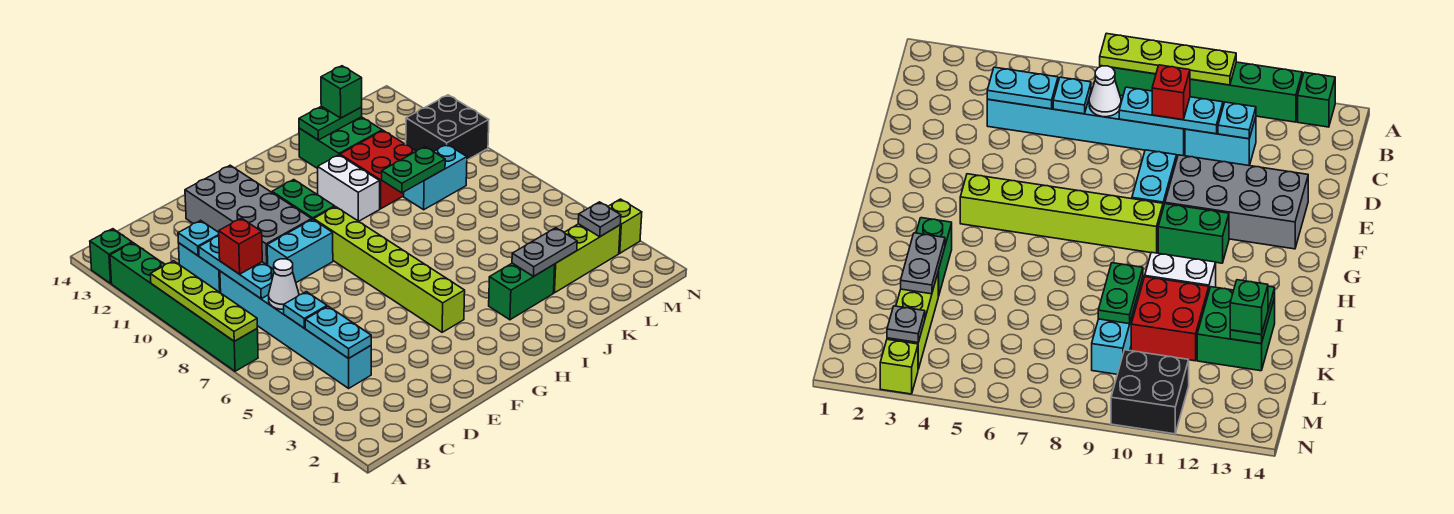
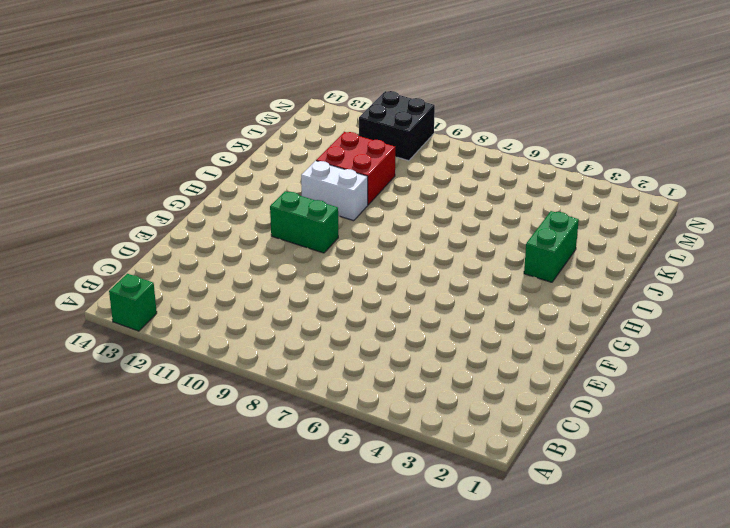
none -> green brick A7:A12 level 1
none -> cyan brick C4:C9 level 1
none -> cyan brick C10:C11 level 1

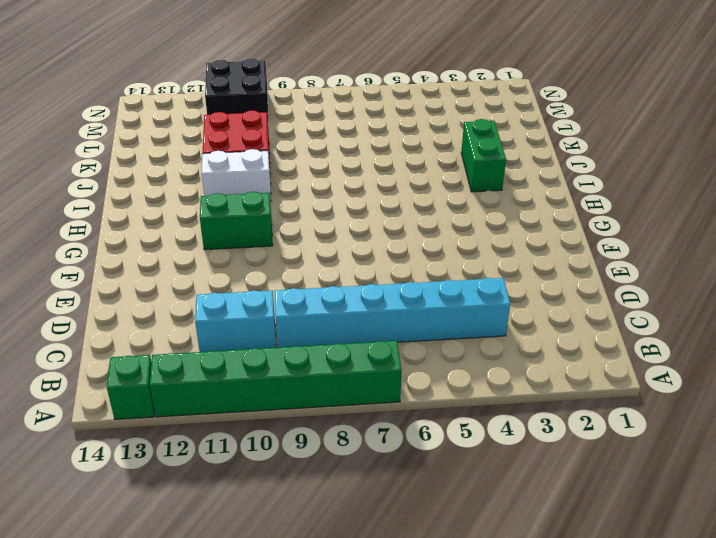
none -> cyan brick E9:F9 level 1
none -> grey brick E10:F13 level 1
none -> lime brick G4:G9 level 1

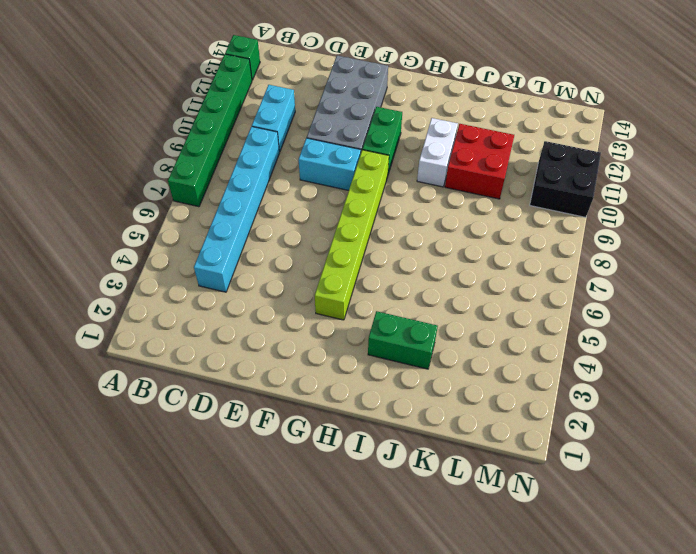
none -> green brick J12:K13 level 1
none -> lime brick K3:M3 level 1
none -> cyan brick K9:L9 level 1

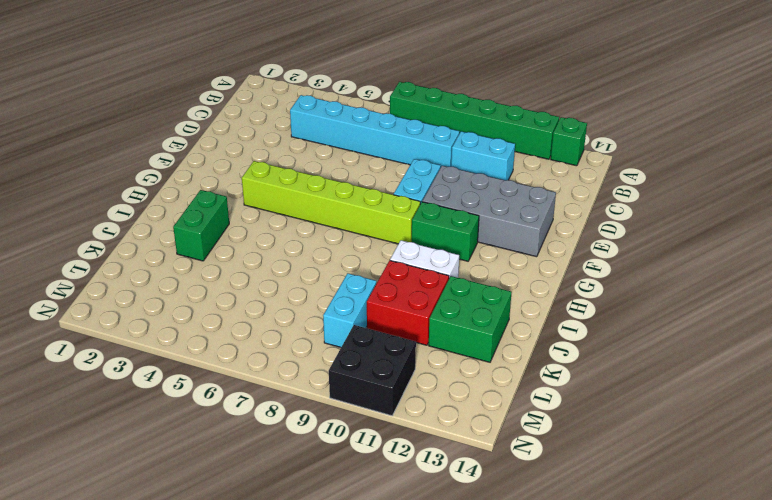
none -> lime brick K3:M3 level 1
none -> lime brick N3 level 1
none -> lime plate A7:A10 level 2

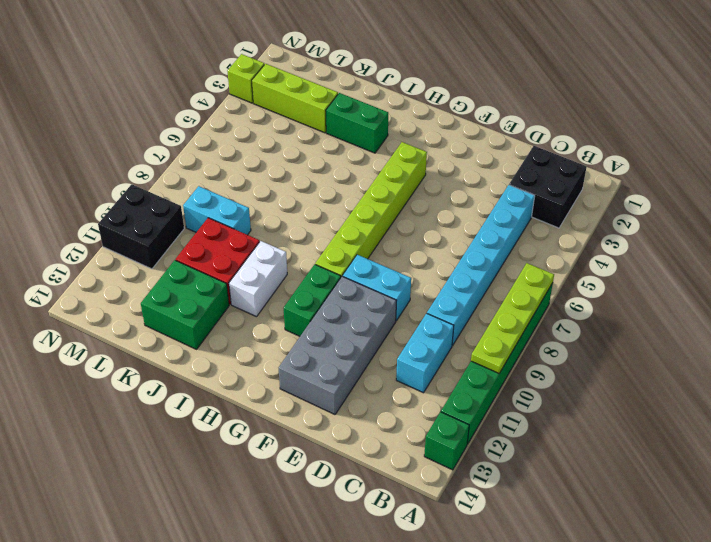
black brick B2:C3 level 1 -> none
none -> cyan plate C4:C5 level 2
none -> cyan plate C6 level 2
none -> white cone C7 level 2

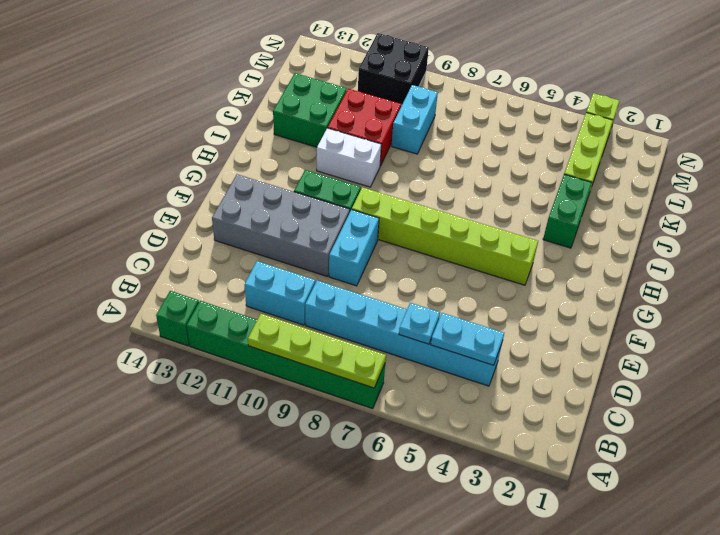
none -> white cone C7 level 2
none -> cyan plate C8:C10 level 2
none -> cyan plate C11 level 2

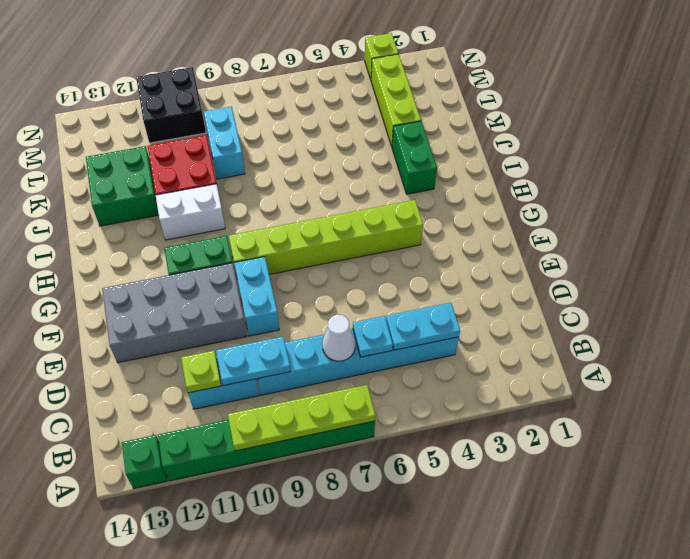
cyan plate C9:C10 level 2 -> cyan plate C8:C10 level 2
lime plate C11 level 2 -> cyan plate C11 level 2
none -> grey plate J3:K3 level 2
none -> green plate J9:K9 level 2
none -> green plate J13:K13 level 2

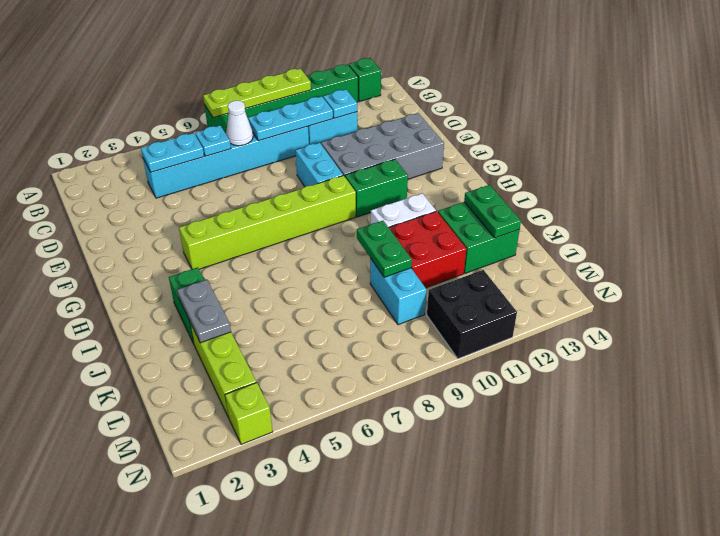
none -> grey plate M3 level 2
none -> red brick C9 level 3
none -> green brick K13 level 3

